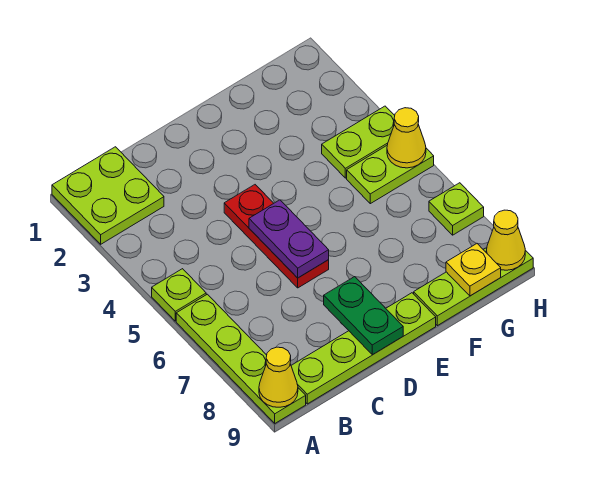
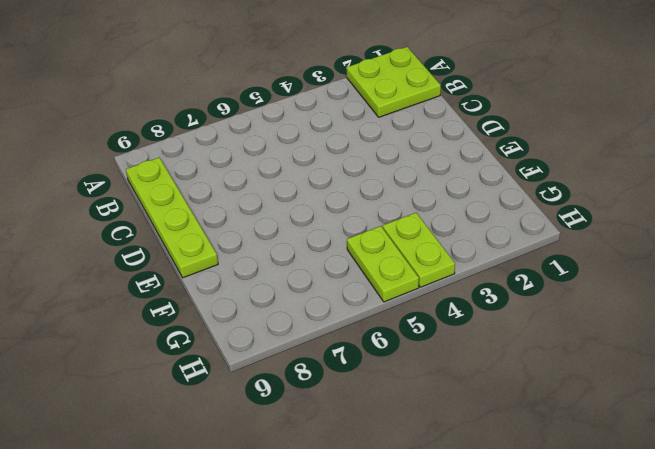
none -> lime plate A5 level 1
none -> lime plate A6:A9 level 1
none -> red plate D4:D6 level 1

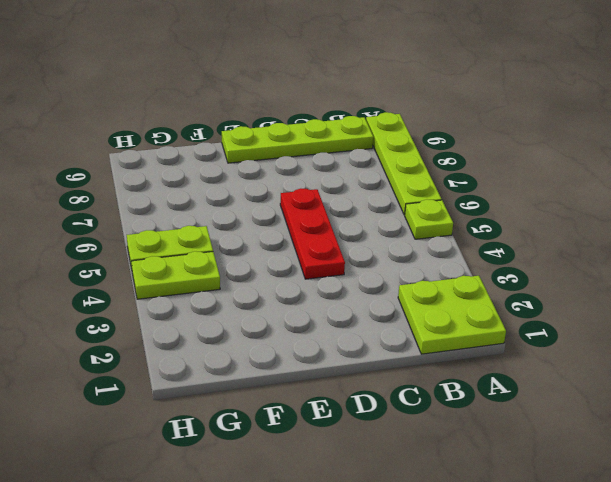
none -> lime plate F9:H9 level 1
none -> lime plate H7 level 1
none -> yellow cone A9 level 2

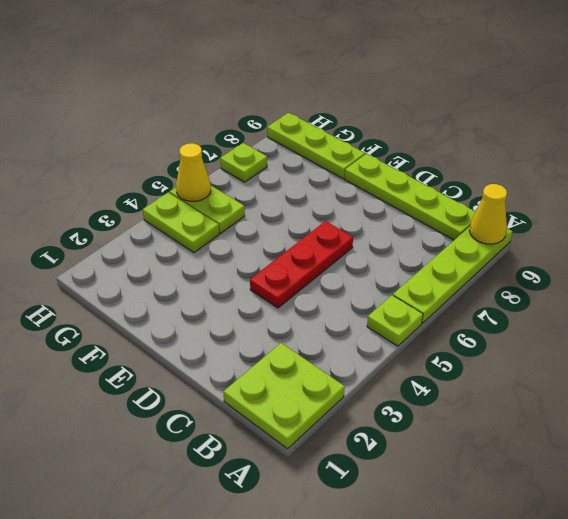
none -> purple plate D5:D6 level 2
none -> green plate D8:D9 level 2
none -> yellow plate G9 level 2

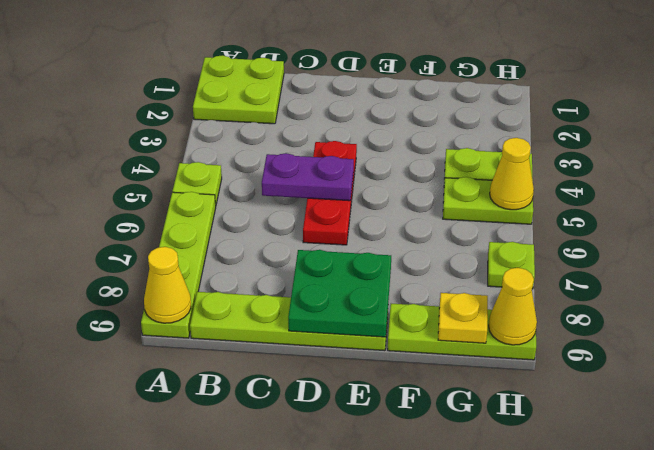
purple plate C5:D5 level 2 -> purple plate D5:D6 level 2
green plate D8:E9 level 2 -> green plate D8:D9 level 2

